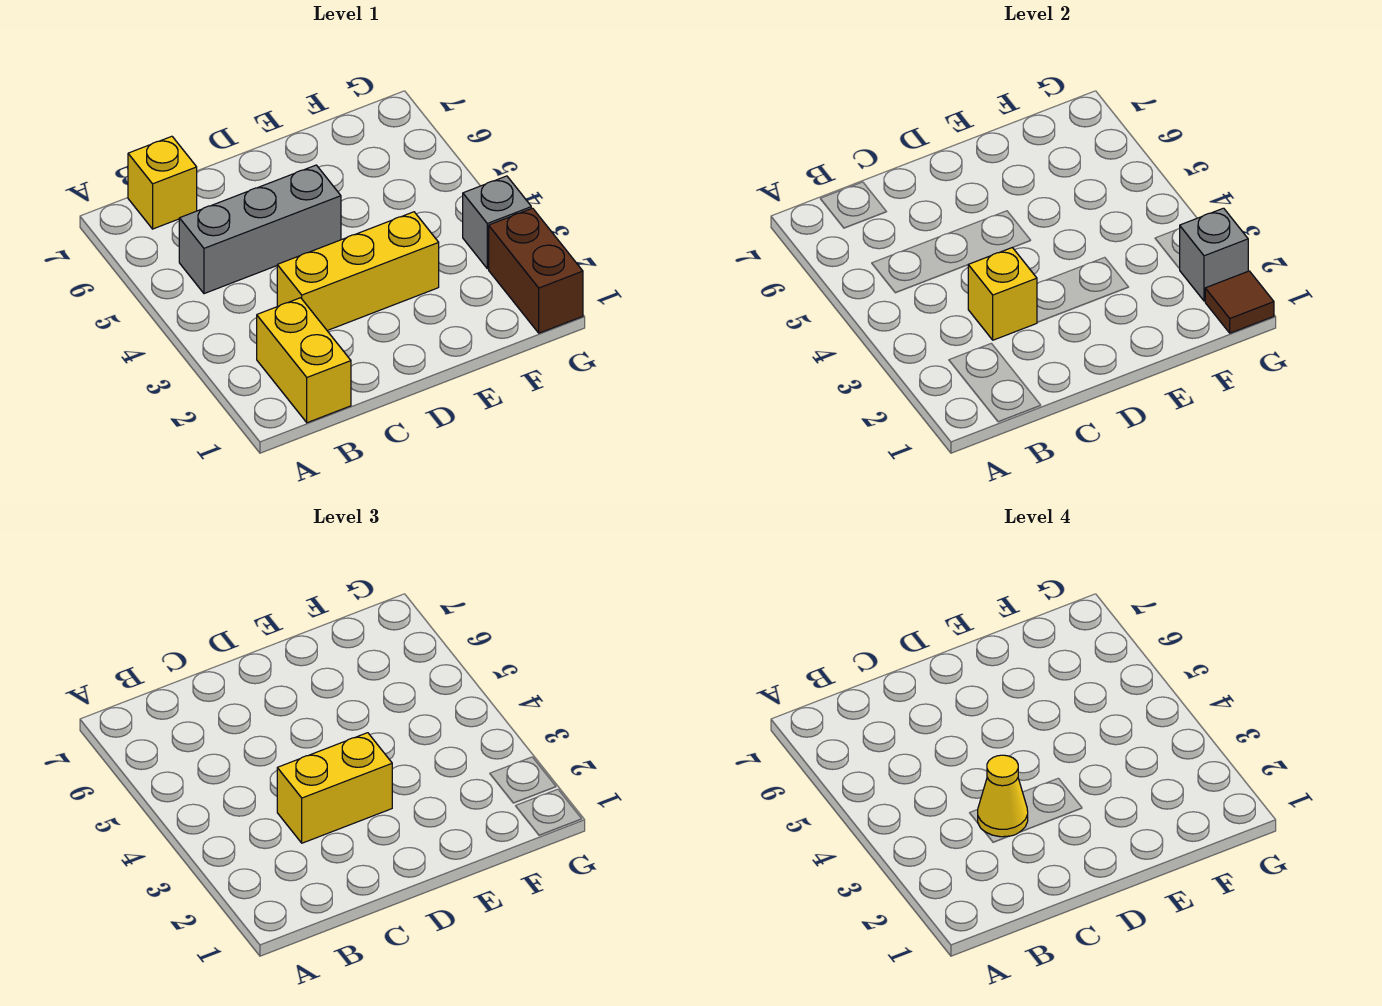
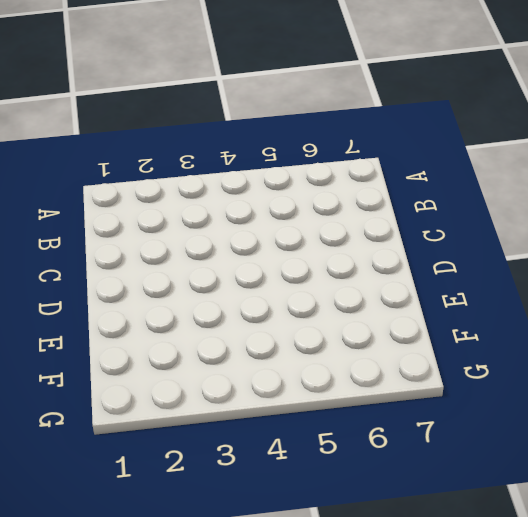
none -> yellow brick B1:B2 level 1
none -> grey brick B5:D5 level 1

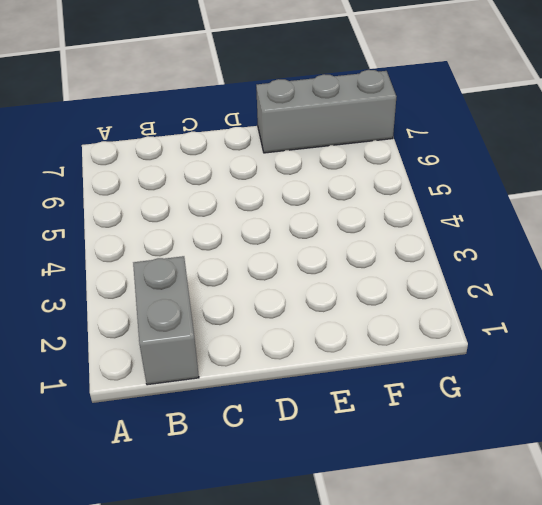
grey brick B1:B2 level 1 -> yellow brick B1:B2 level 1
grey brick E7:G7 level 1 -> grey brick B5:D5 level 1
none -> yellow brick B7 level 1
none -> yellow brick C3:E3 level 1

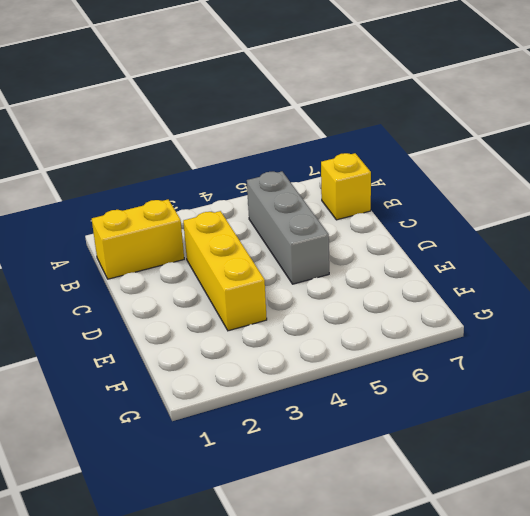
none -> brown brick G1:G2 level 1
none -> grey brick G3 level 1

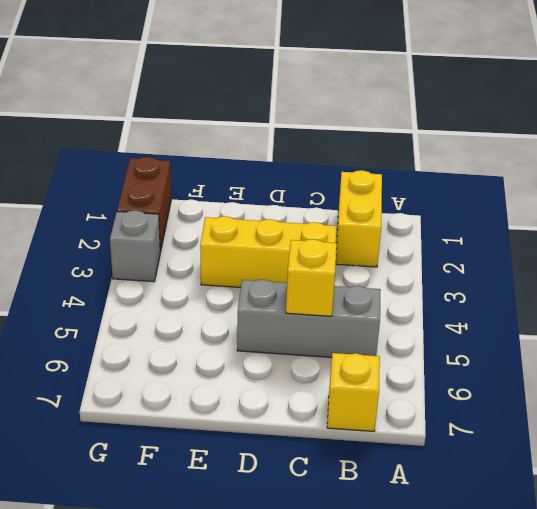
yellow brick C5 level 2 -> yellow brick C3 level 2
none -> brown tile G1 level 2
none -> grey brick G2 level 2

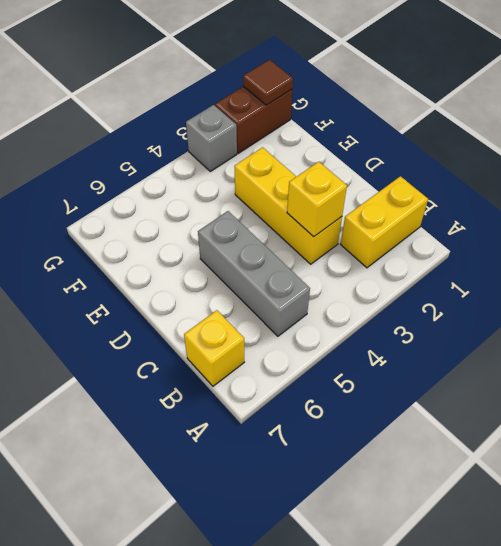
none -> grey brick G2 level 2
none -> yellow brick C3:D3 level 3

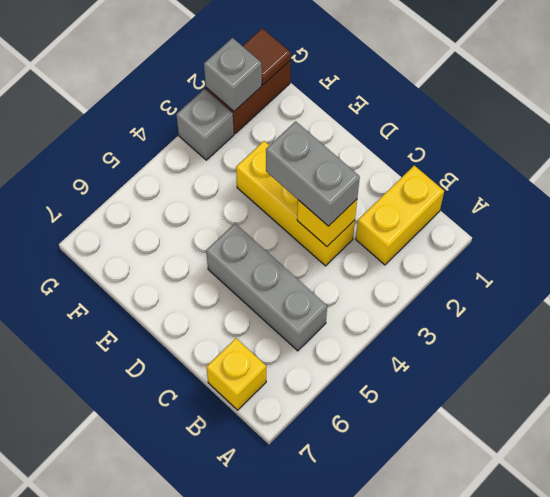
grey brick C3:D3 level 3 -> yellow brick C3:D3 level 3
none -> yellow cone C3 level 4

